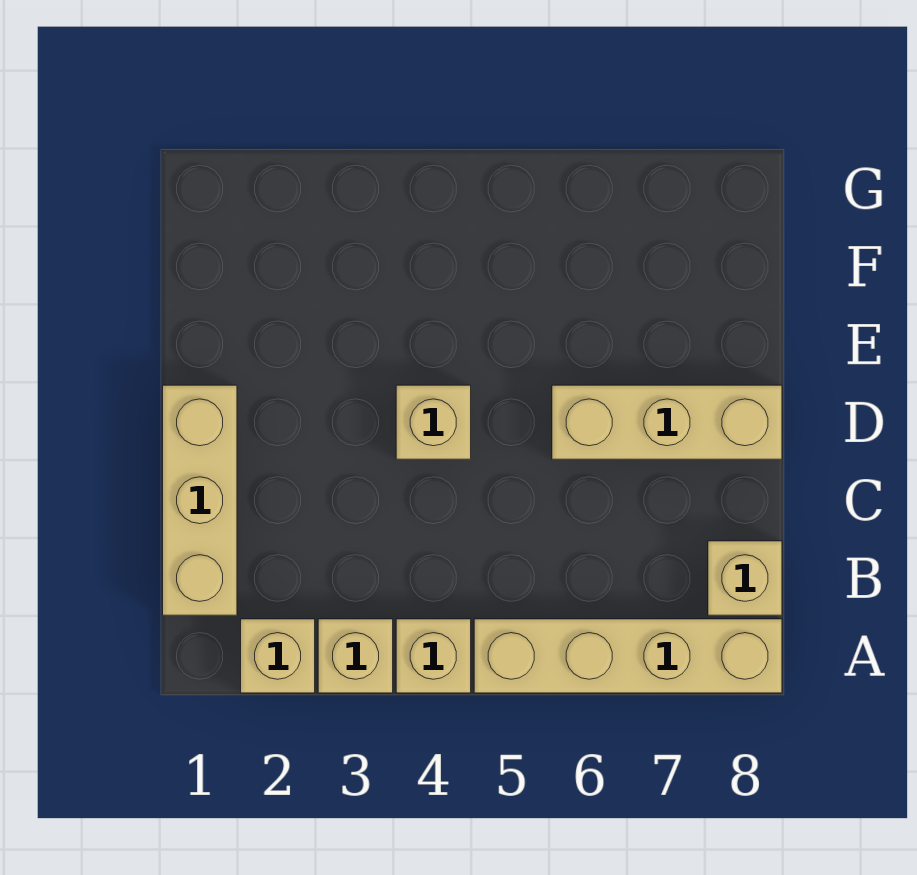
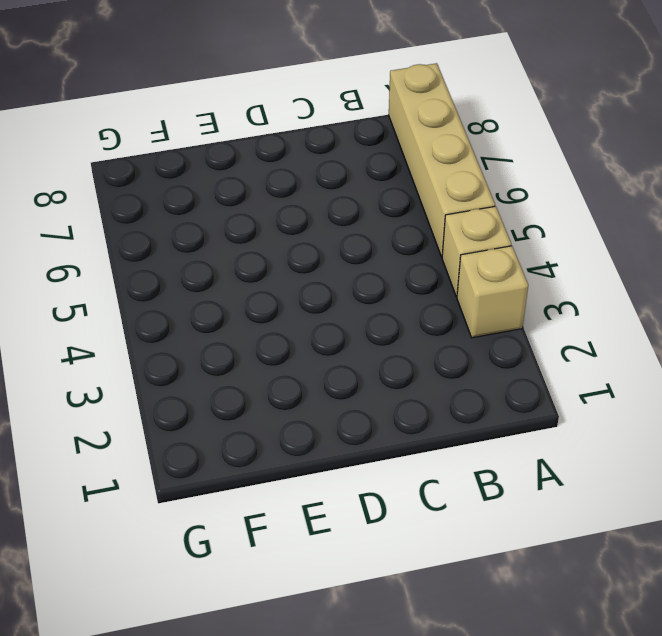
none -> tan brick A2 level 1
none -> tan brick B1:D1 level 1

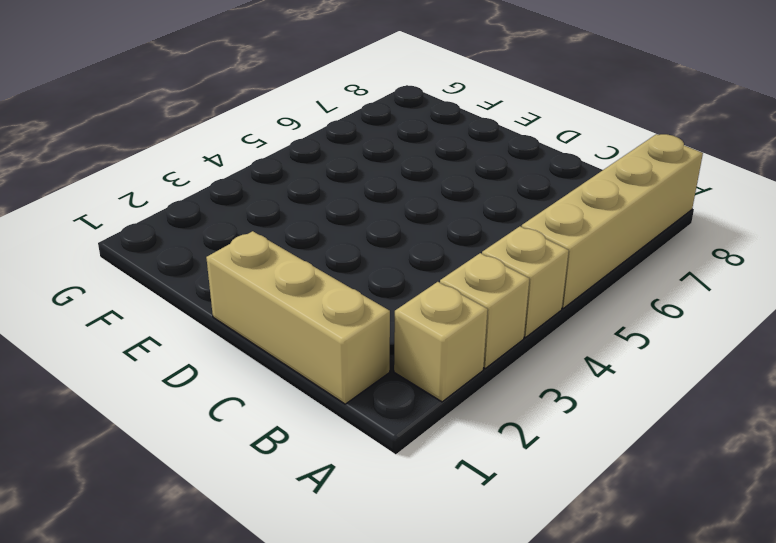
none -> tan brick B8 level 1
none -> tan brick D4 level 1

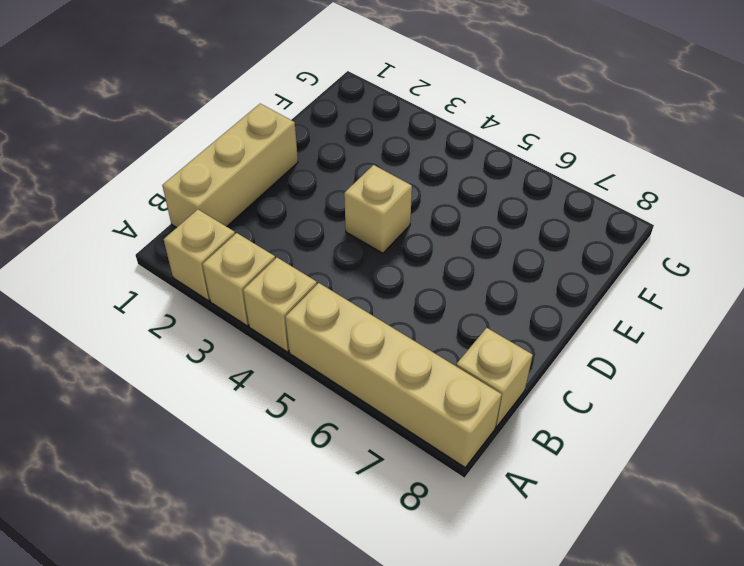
none -> tan brick D6:D8 level 1

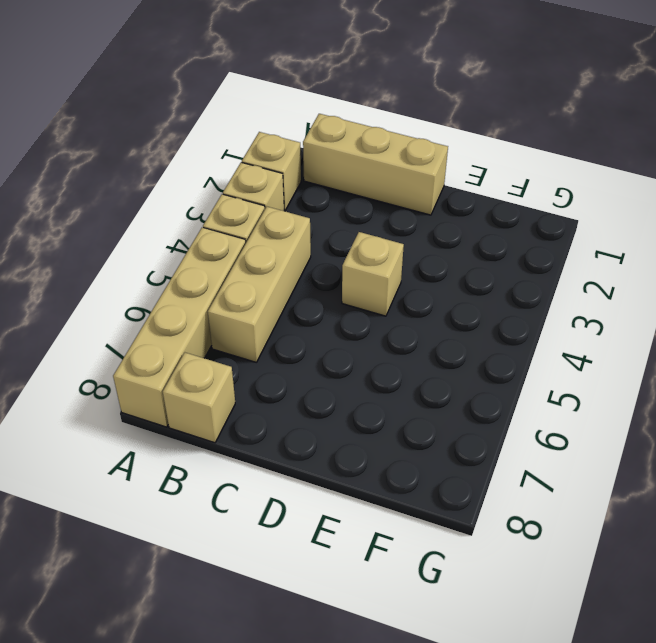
tan brick B4:B6 level 1 -> tan brick D6:D8 level 1

